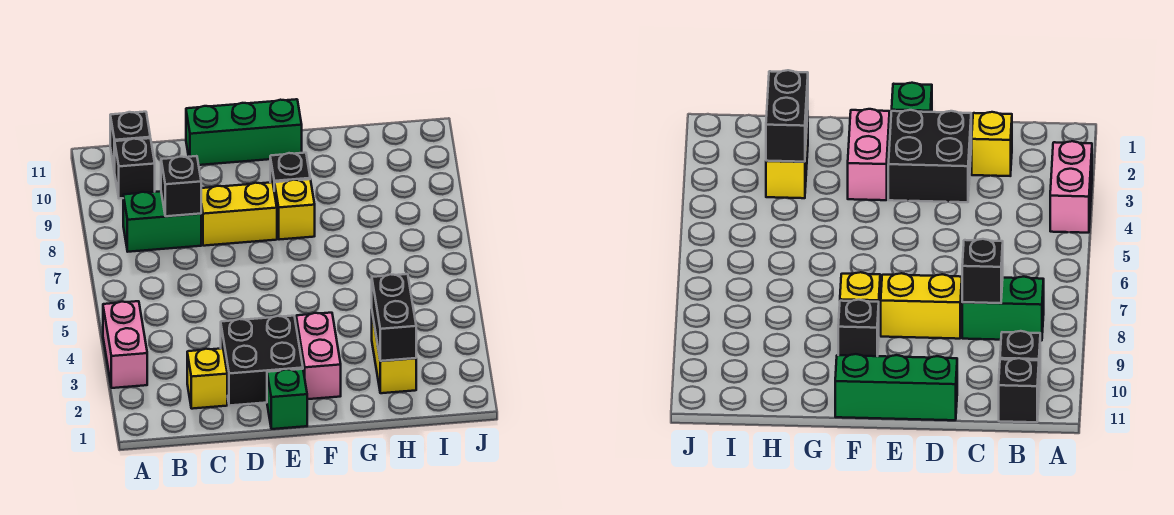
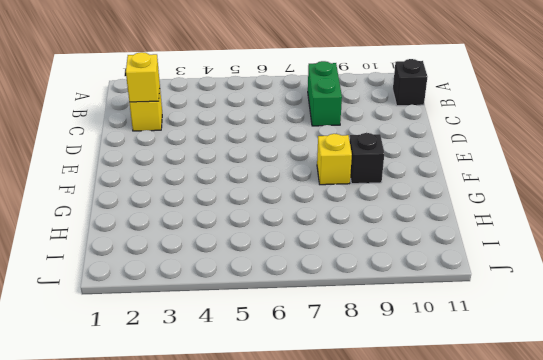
yellow brick C2 level 2 -> none
none -> pink brick A3:A4 level 1
none -> black brick B10 level 1
none -> black brick D2:E3 level 1

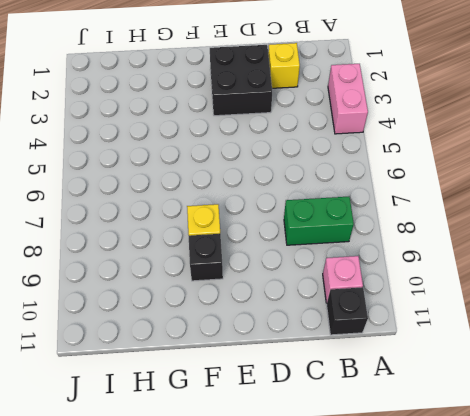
pink brick B10 level 1 -> black brick B10 level 1
none -> yellow brick D8:E8 level 1
none -> green brick D11:F11 level 1
none -> green brick E1 level 1

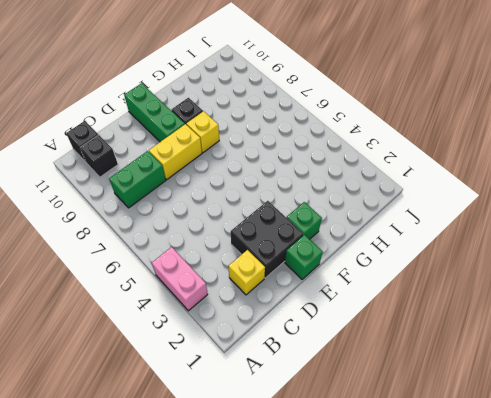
green brick E9:E11 level 1 -> green brick D11:F11 level 1
green brick F2 level 1 -> pink brick F2:F3 level 1
none -> yellow brick H2:H3 level 1
none -> black brick C8 level 2
none -> black brick H2:H3 level 2

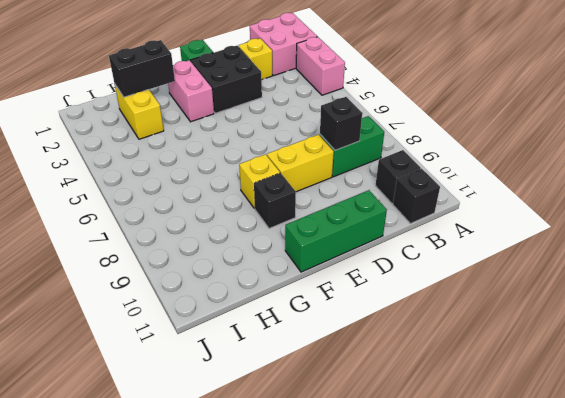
pink brick A1:B2 level 1 -> none
black brick G2:H2 level 2 -> black brick H2:H3 level 2

